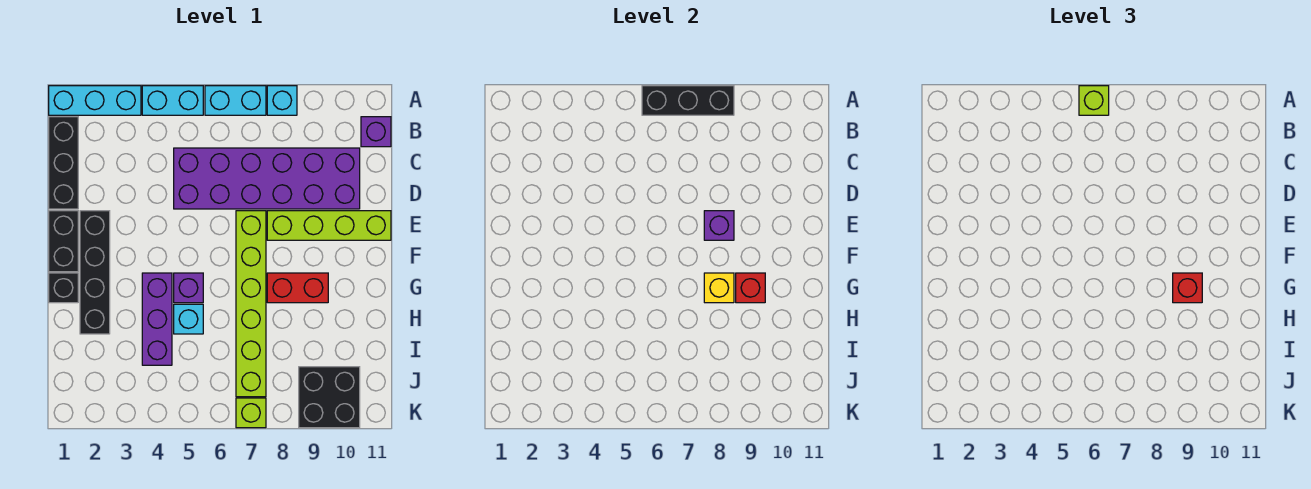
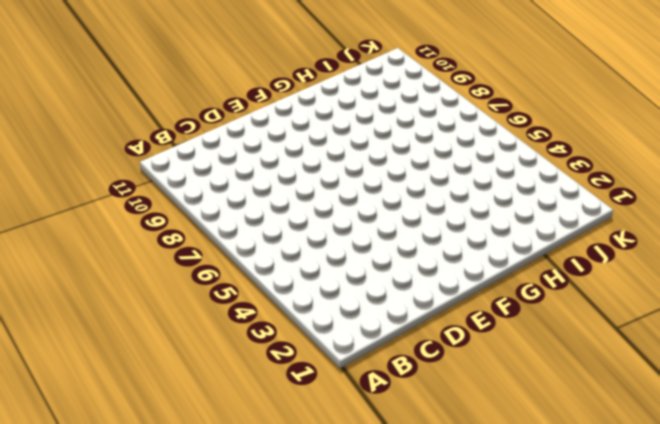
none -> cyan brick A1:A3 level 1
none -> cyan brick A4:A5 level 1
none -> cyan brick A6:A7 level 1

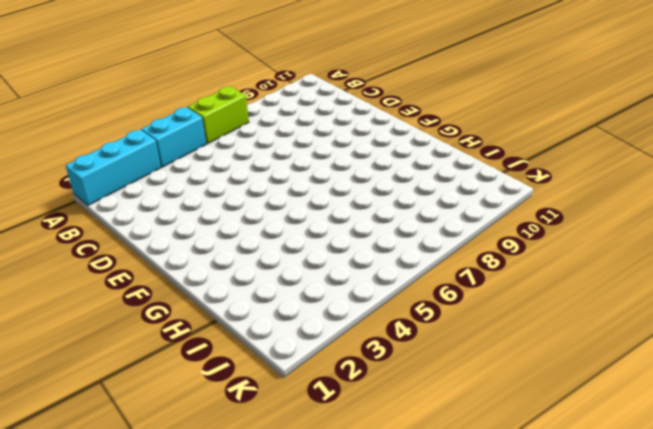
lime brick A6:A7 level 1 -> cyan brick A6:A7 level 1
none -> cyan brick A8 level 1
none -> black brick B1:D1 level 1
none -> purple brick B11 level 1

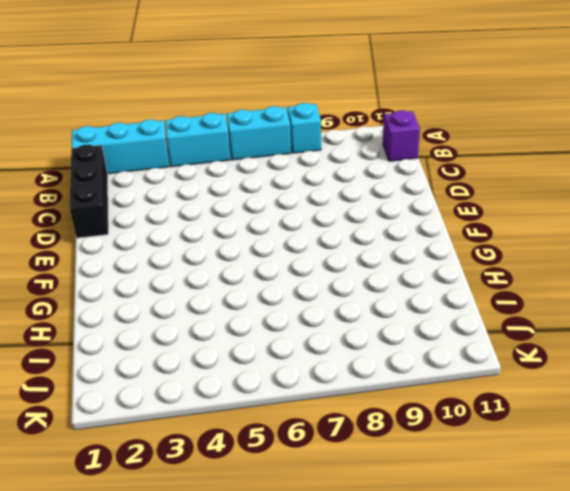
none -> purple brick C5:D10 level 1
none -> black brick E1:F1 level 1
none -> black brick E2:H2 level 1

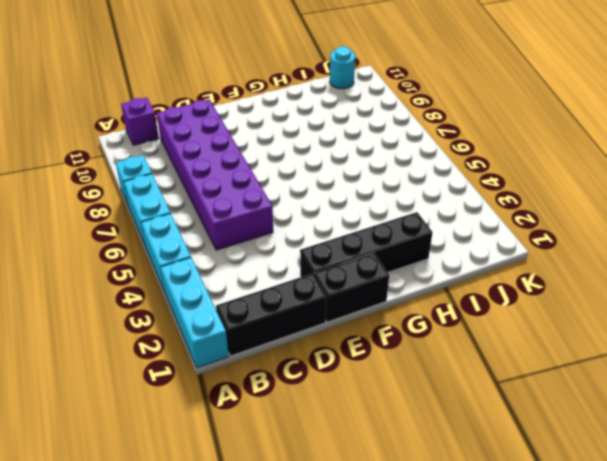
cyan round brick J11 level 1 -> none
none -> lime brick E7:J7 level 1
none -> lime brick E8:E11 level 1
none -> black brick G1 level 1

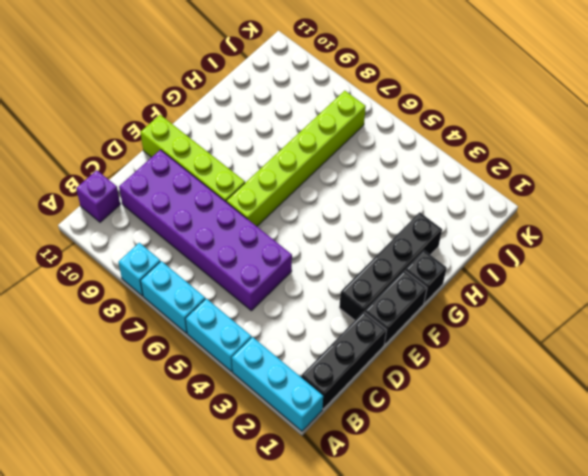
none -> purple brick G4:I4 level 1
none -> purple brick G5 level 1
none -> red brick G8:G9 level 1

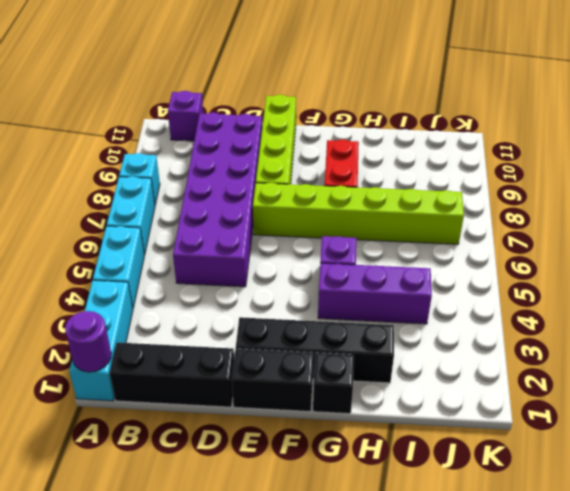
purple round brick A1 level 2 -> none
none -> cyan brick H5 level 1
none -> black brick J9:K10 level 1
none -> lime brick K7 level 1

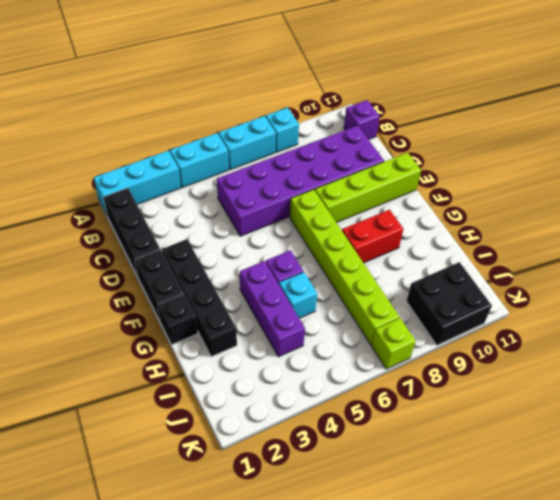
none -> black brick A6:A8 level 2
none -> purple brick E8 level 2
none -> yellow brick G8 level 2

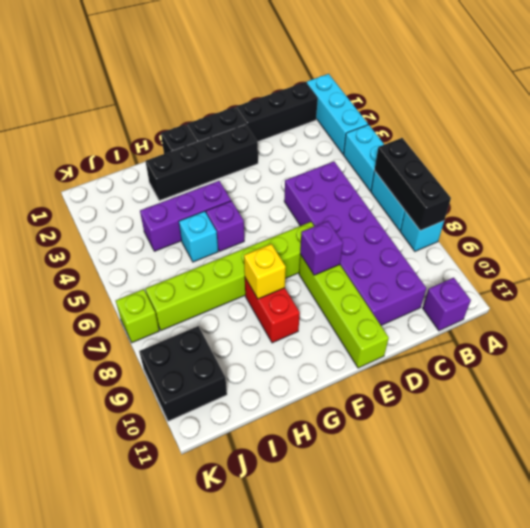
none -> red brick G9 level 2
none -> lime brick A6 level 3
none -> red brick G9 level 3

